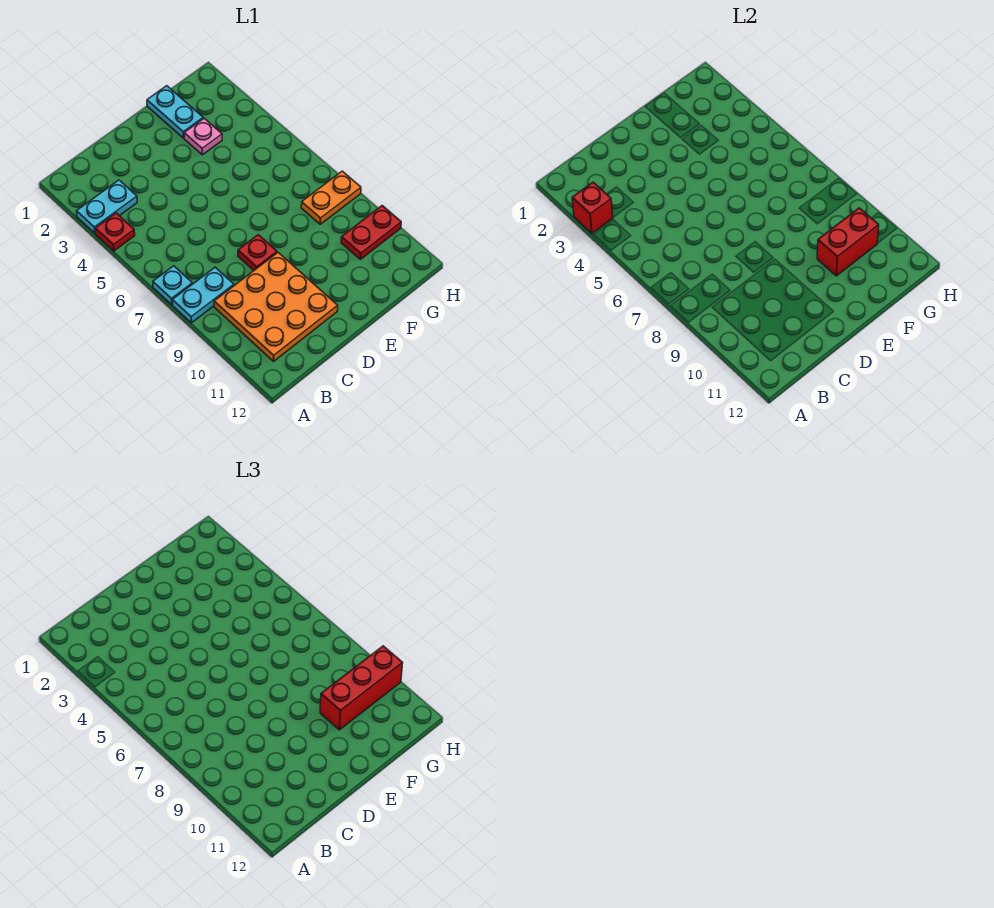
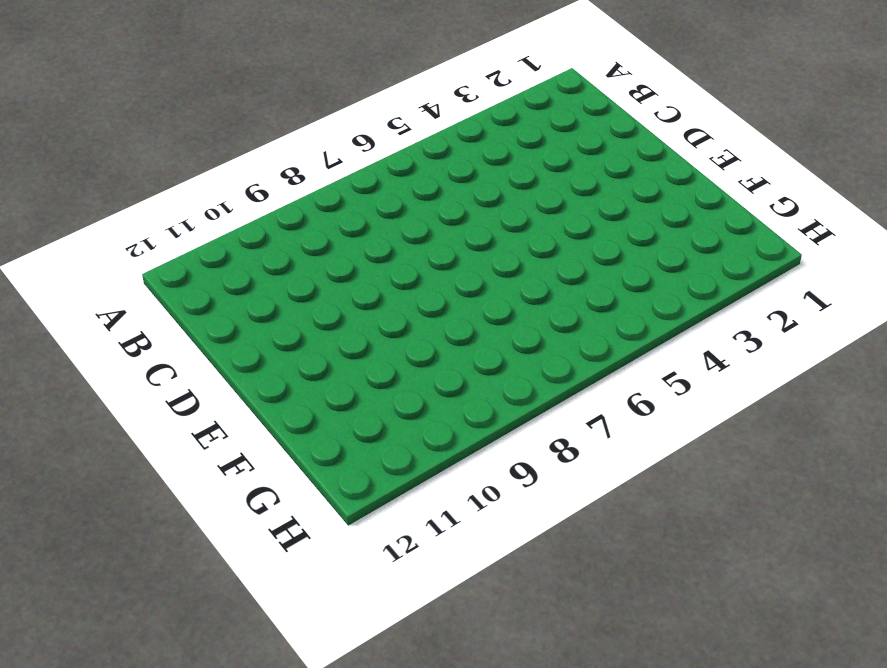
none -> cyan plate A3:B3 level 1
none -> red plate A4 level 1
none -> cyan plate A7 level 1

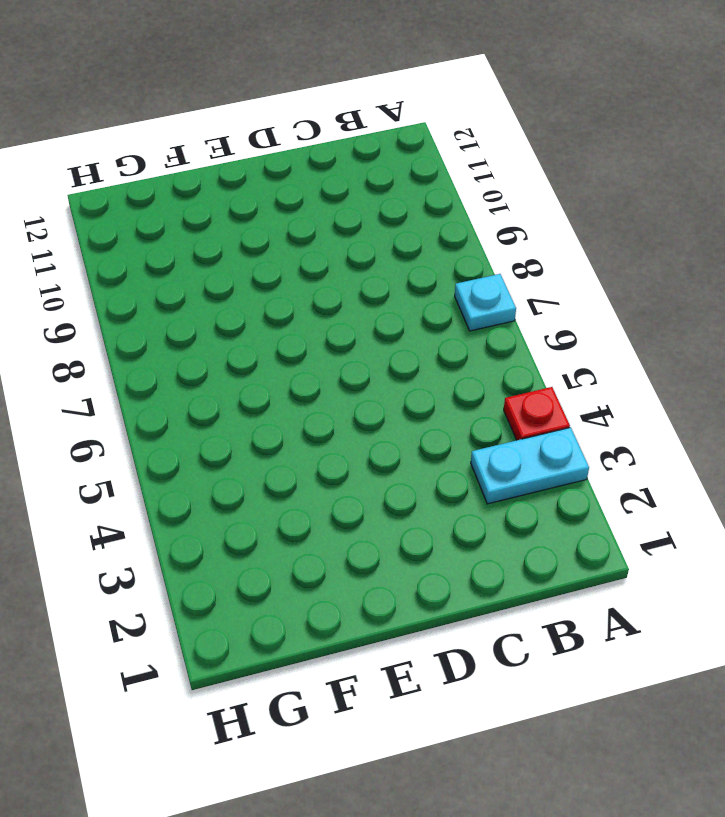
none -> cyan plate A8:B8 level 1
none -> orange plate B9:D11 level 1
none -> red plate D8 level 1

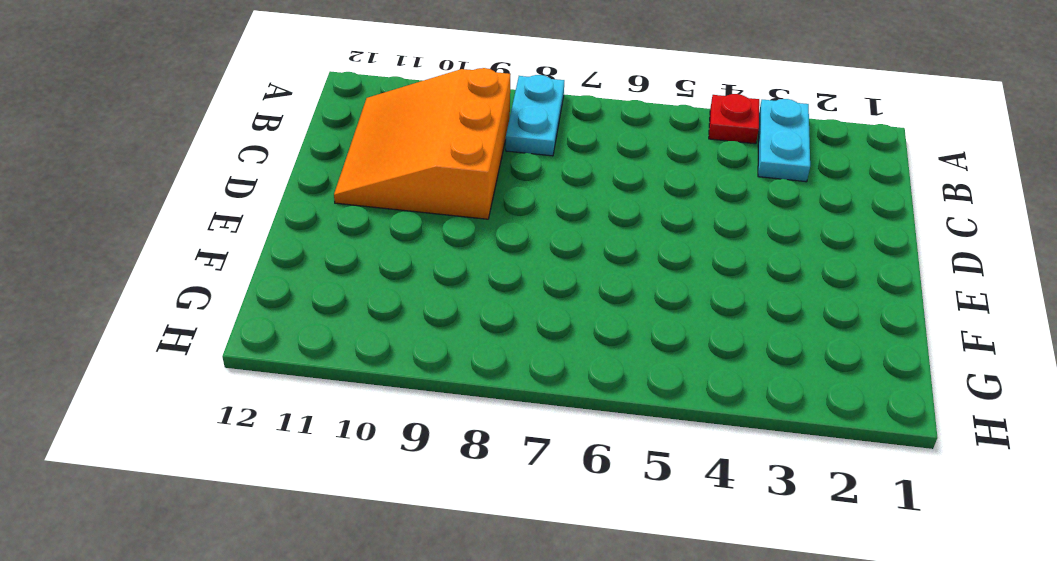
orange slope B9:D11 level 1 top 9 -> orange plate B9:D11 level 1
none -> cyan plate A7 level 1
none -> red plate D8 level 1
none -> cyan plate F1:F2 level 1

